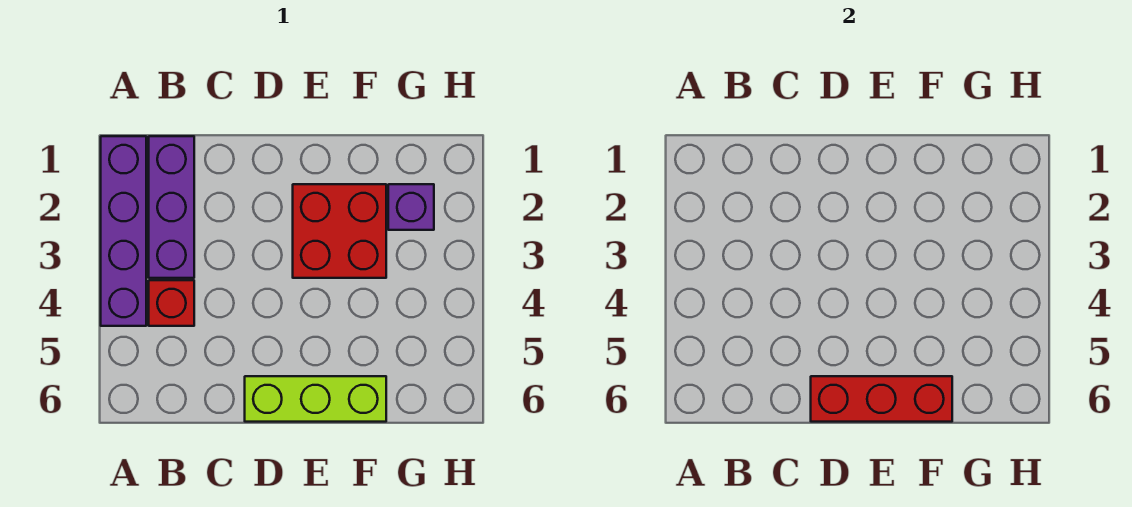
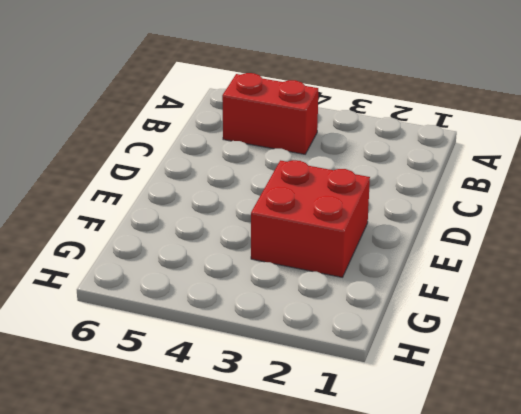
red brick B4:B5 level 1 -> red brick B4 level 1
none -> purple brick A1:A4 level 1
none -> purple brick B1:B3 level 1

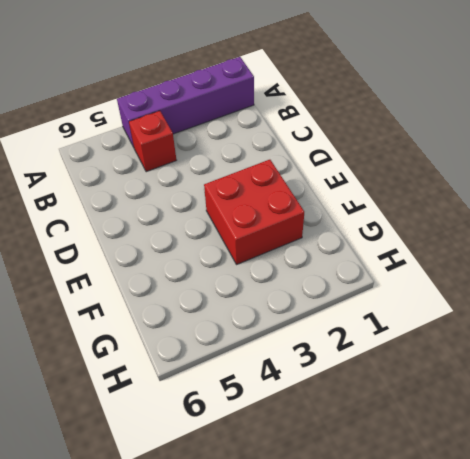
none -> purple brick B1:B3 level 1
none -> lime brick D6:F6 level 1

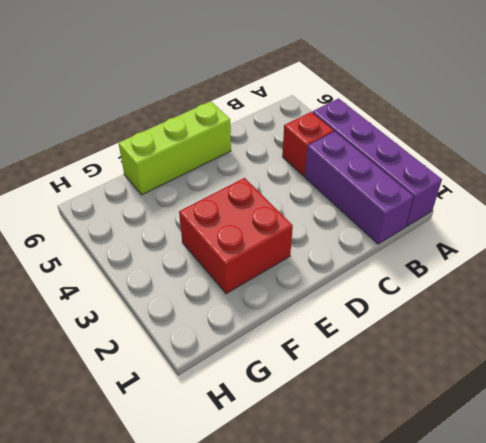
none -> purple brick G2 level 1
none -> red brick D6:F6 level 2

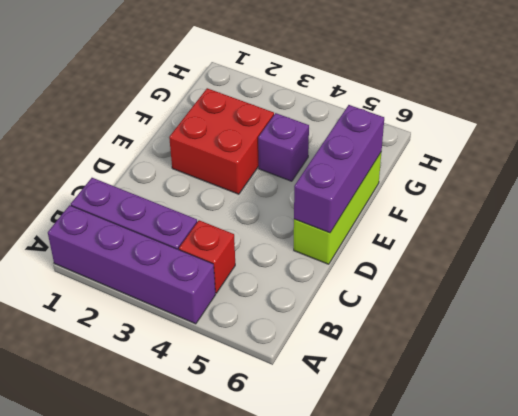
purple brick D6:F6 level 2 -> red brick D6:F6 level 2
purple brick F4 level 1 -> purple brick G2 level 1

